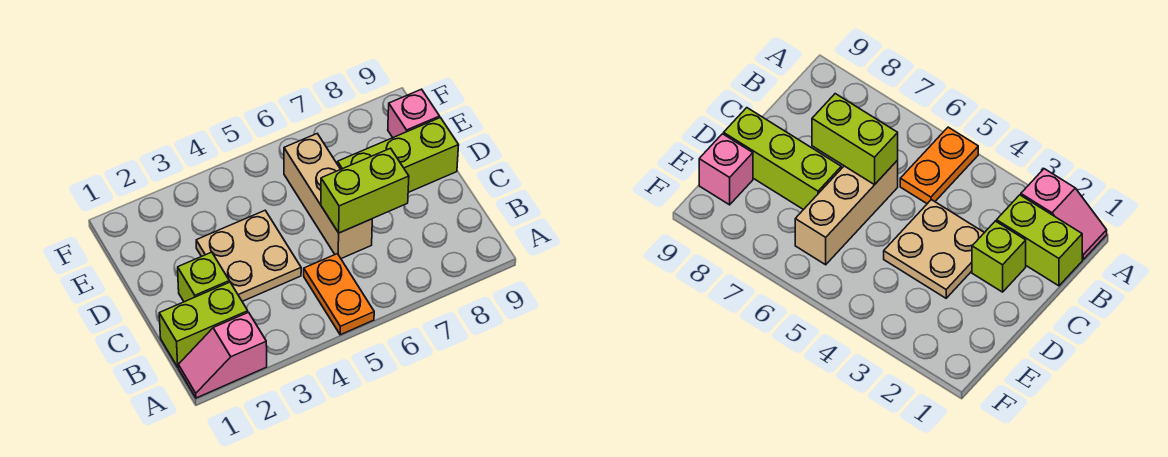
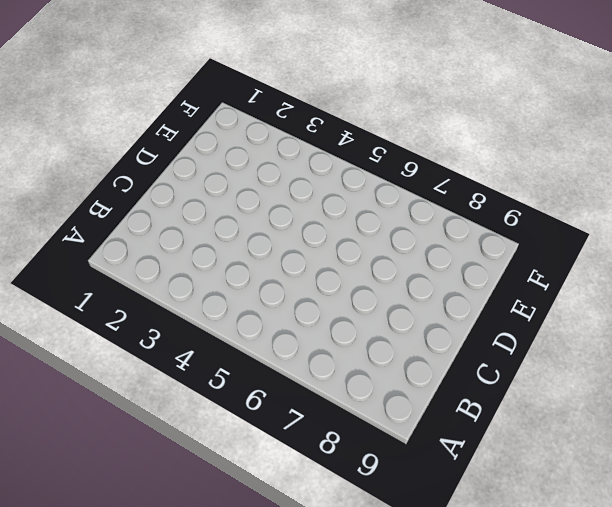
none -> pink slope A1:A2 level 1 top 2
none -> orange plate A5:B5 level 1

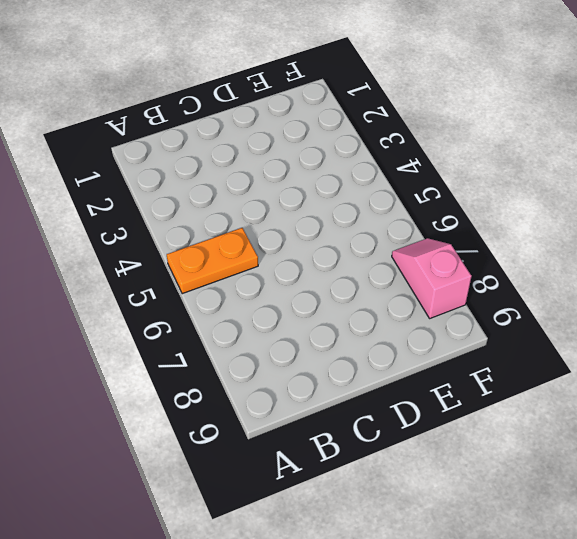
pink slope F7:F8 level 1 top 8 -> pink slope A1:A2 level 1 top 2
none -> lime brick B1:B2 level 1
none -> lime brick C2 level 1

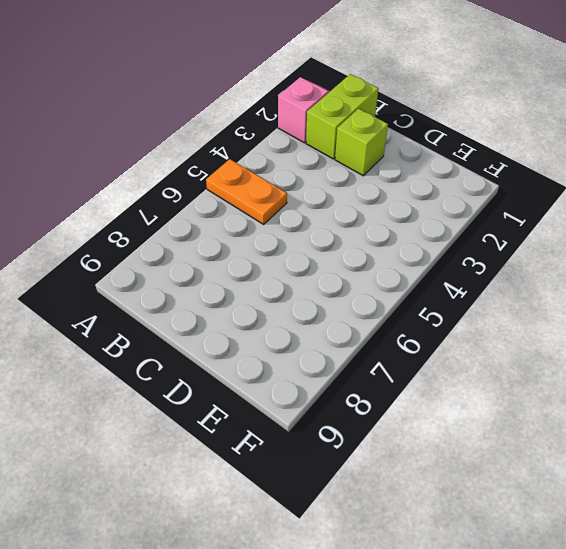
none -> tan plate C3:D4 level 1
none -> tan brick C6:E6 level 1

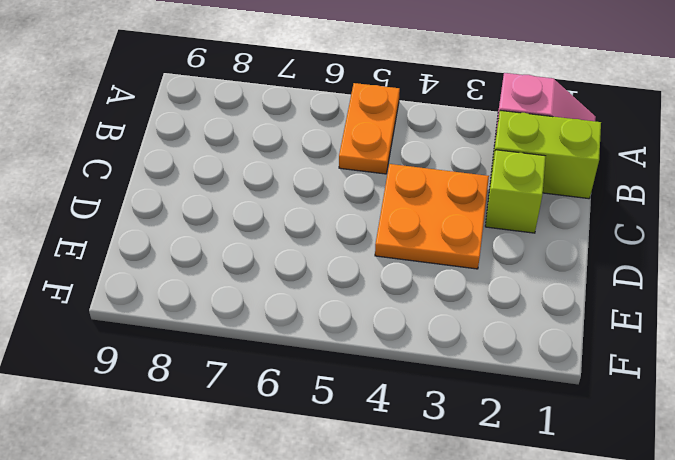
orange plate C3:D4 level 1 -> tan plate C3:D4 level 1
none -> tan brick C6:E6 level 1
none -> lime brick D7:D9 level 1

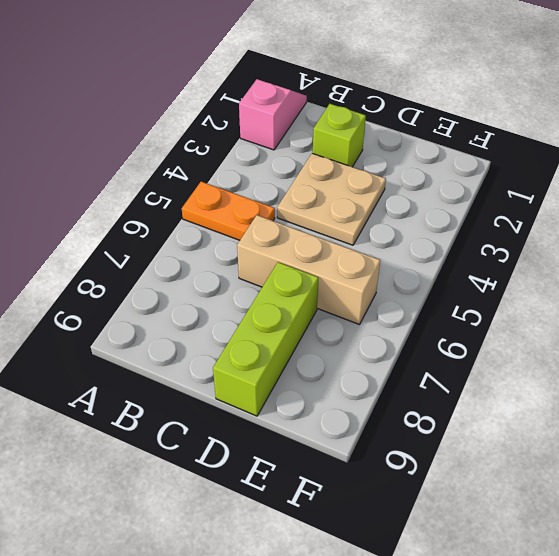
none -> lime brick B1:B2 level 1
none -> pink brick E9 level 1

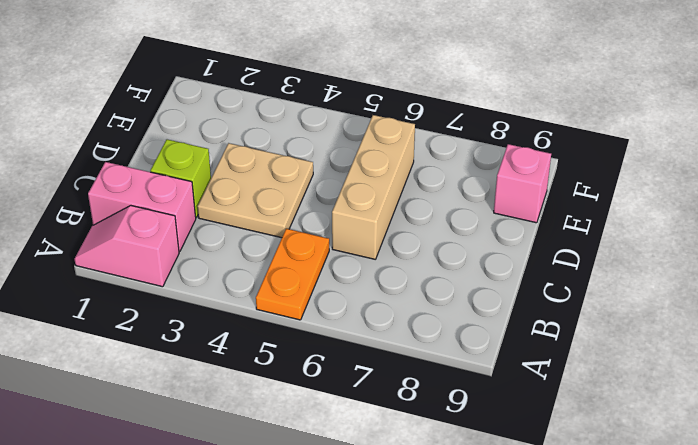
pink brick B1:B2 level 1 -> lime brick B1:B2 level 1
none -> lime brick D7:D9 level 1
none -> lime brick C6:C7 level 2

